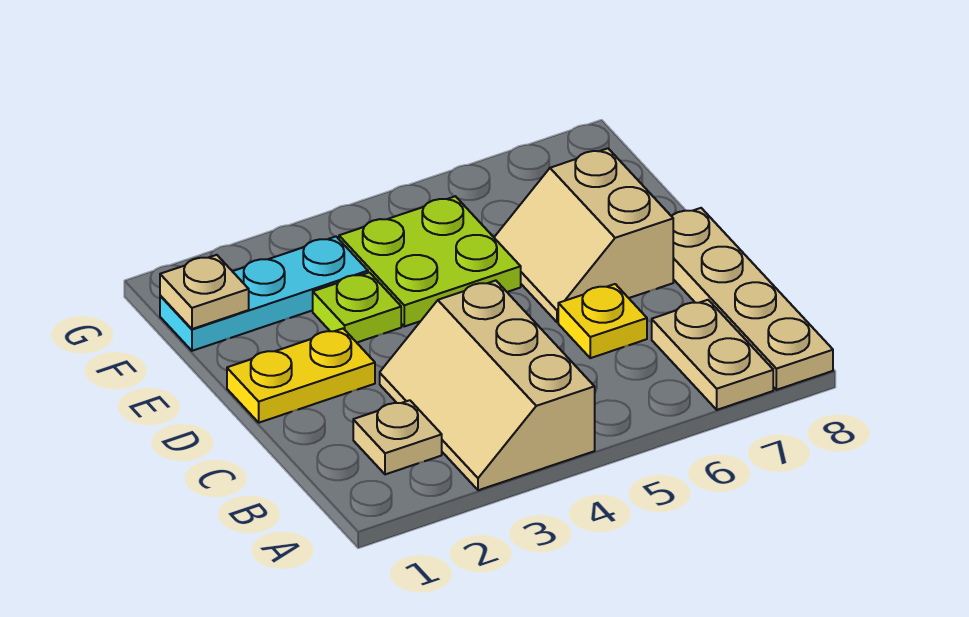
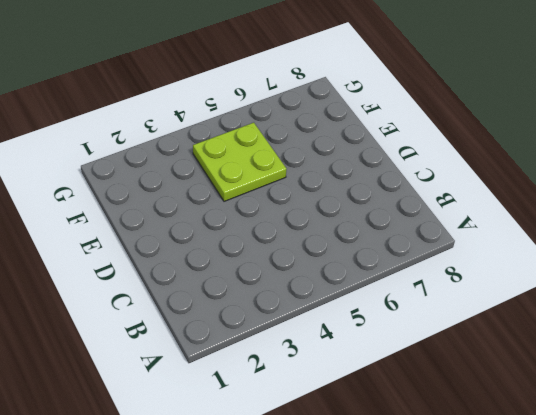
none -> tan slope A3:C4 level 1 top 4
none -> tan plate A7:B7 level 1

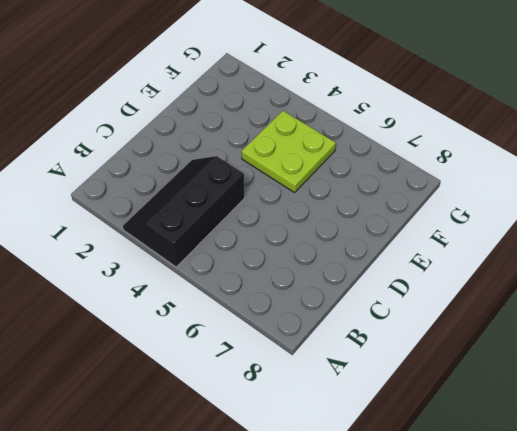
black slope A3:C4 level 1 top 4 -> tan slope A3:C4 level 1 top 4
none -> tan plate A7:B7 level 1
none -> tan plate A8:D8 level 1

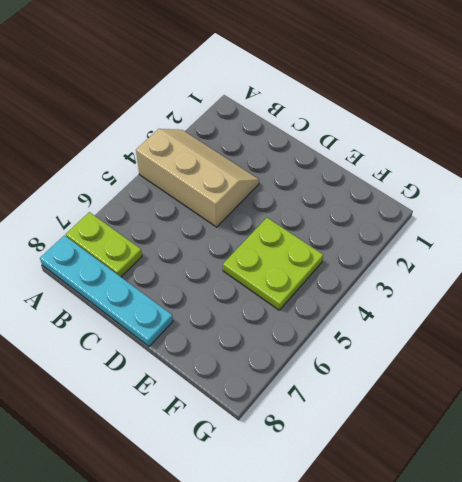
lime plate A7:B7 level 1 -> tan plate A7:B7 level 1
cyan plate A8:D8 level 1 -> tan plate A8:D8 level 1
none -> tan plate B2 level 1
none -> yellow plate C6 level 1

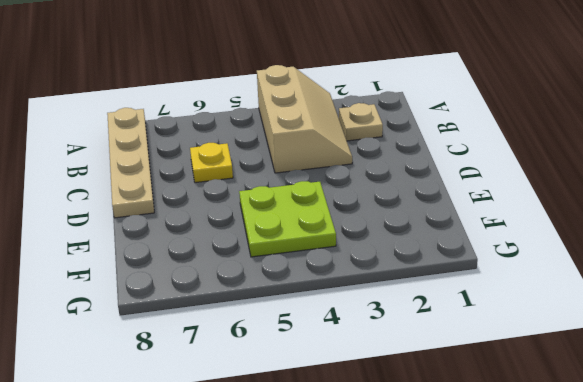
none -> tan plate A7:B7 level 1
none -> yellow plate D1:D2 level 1

